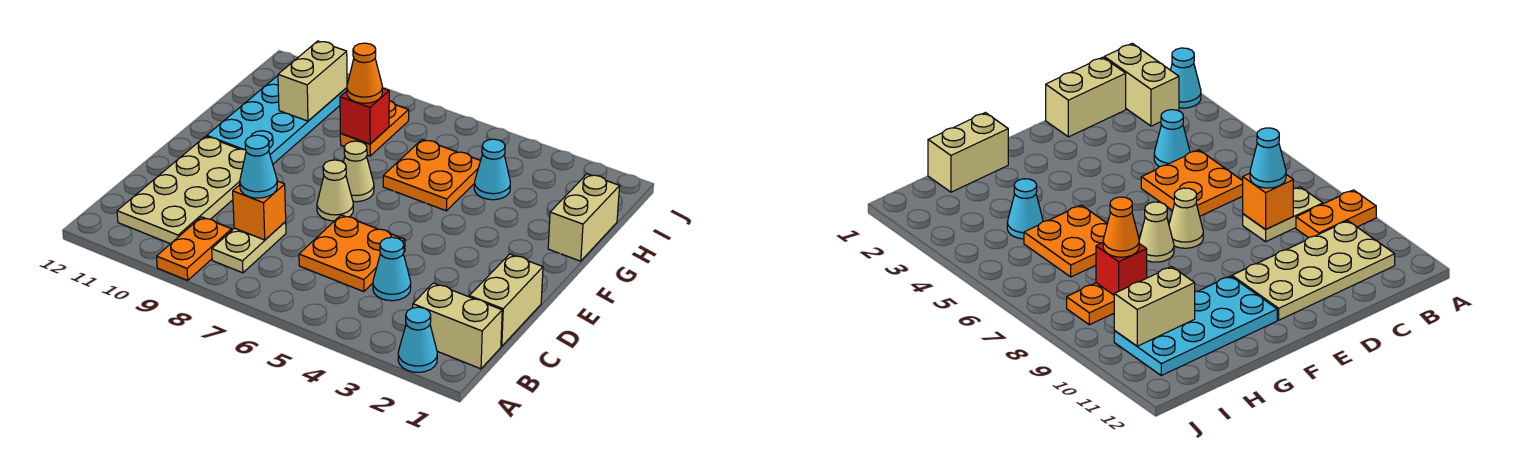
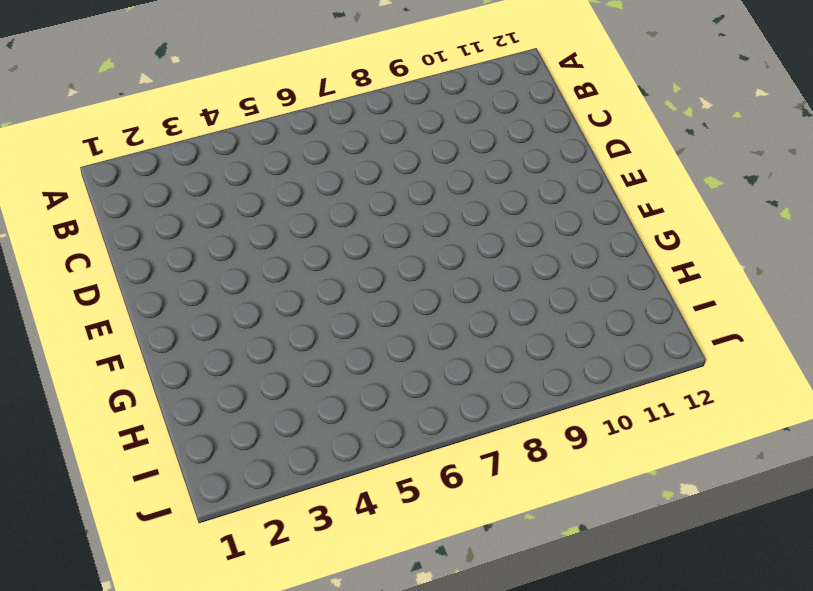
none -> cyan cone A2 level 1
none -> orange plate A9:B9 level 1
none -> tan brick B1:B2 level 1

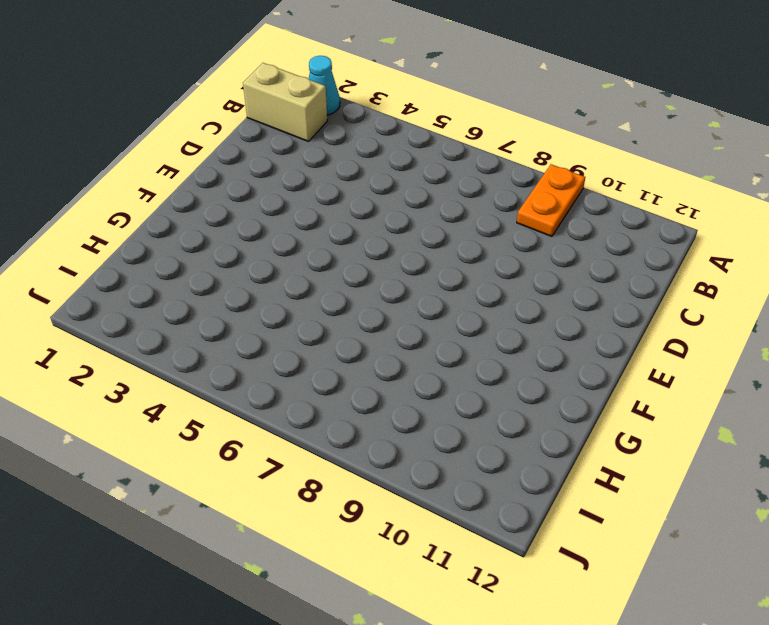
none -> tan plate B8:C8 level 1
none -> tan plate B10:E11 level 1
none -> tan brick C1:D1 level 1

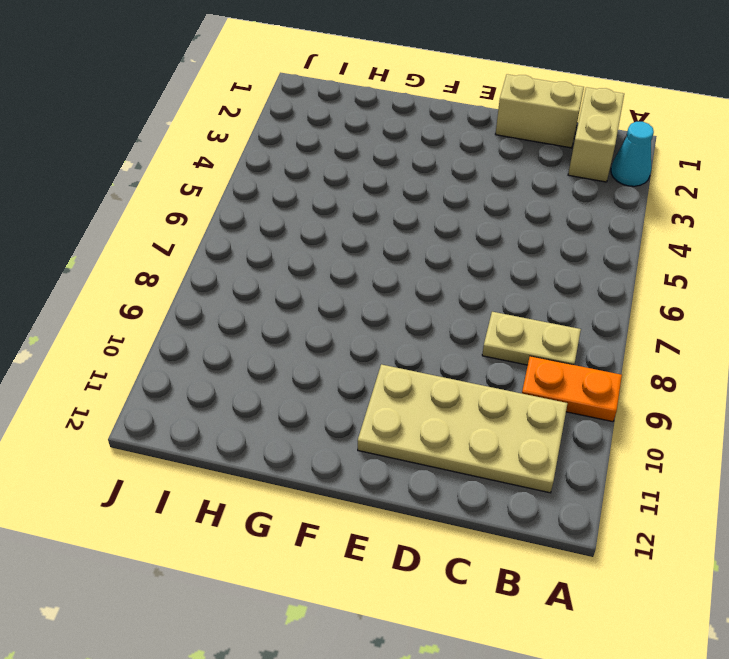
none -> cyan cone C4 level 1
none -> orange plate C5:D6 level 1
none -> tan cone E7 level 1

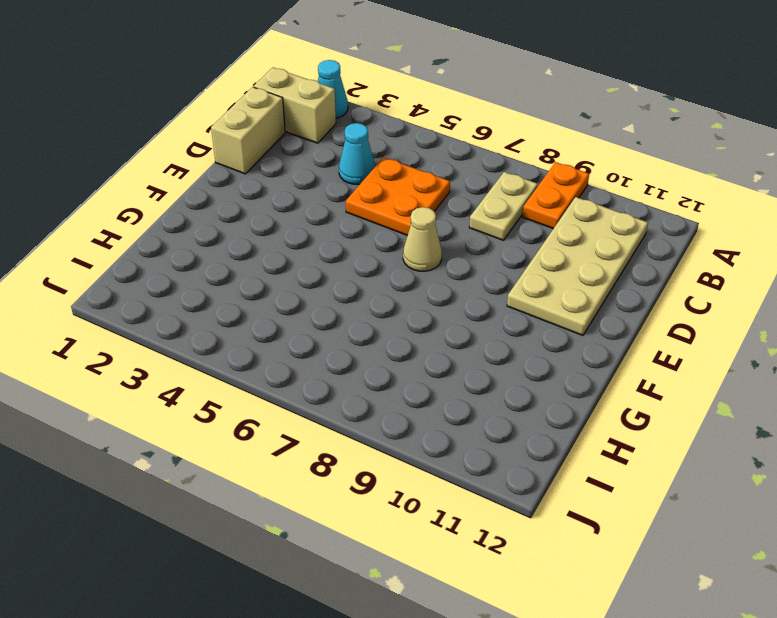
none -> tan cone F7 level 1
none -> cyan plate F10:I11 level 1
none -> tan brick G1:H1 level 1

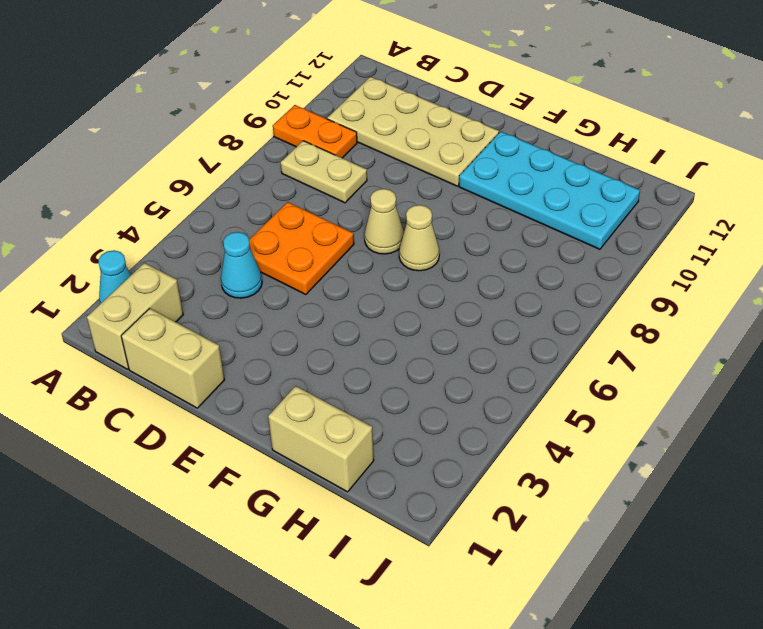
none -> orange plate G5:H6 level 1
none -> cyan cone H4 level 1
none -> orange plate H8:I8 level 1

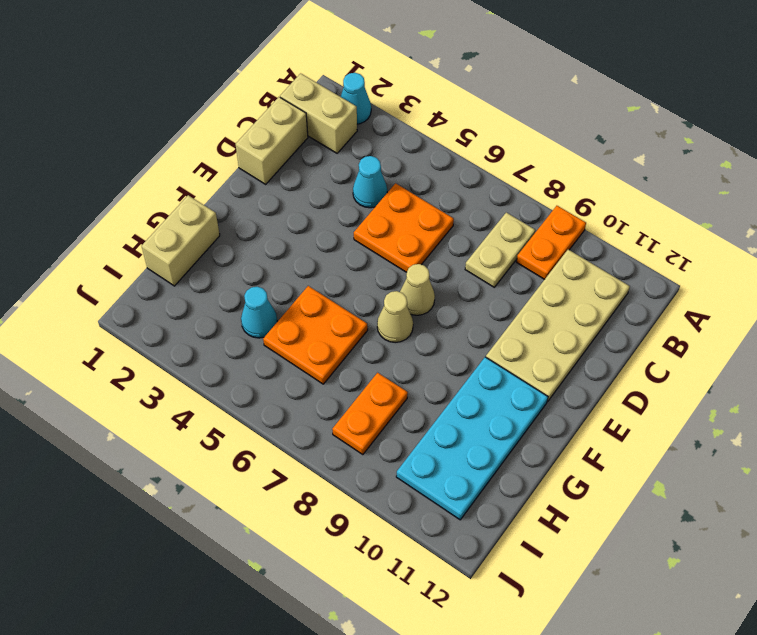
none -> orange brick C8 level 2
none -> red brick H8 level 2
none -> tan brick H10:I10 level 2

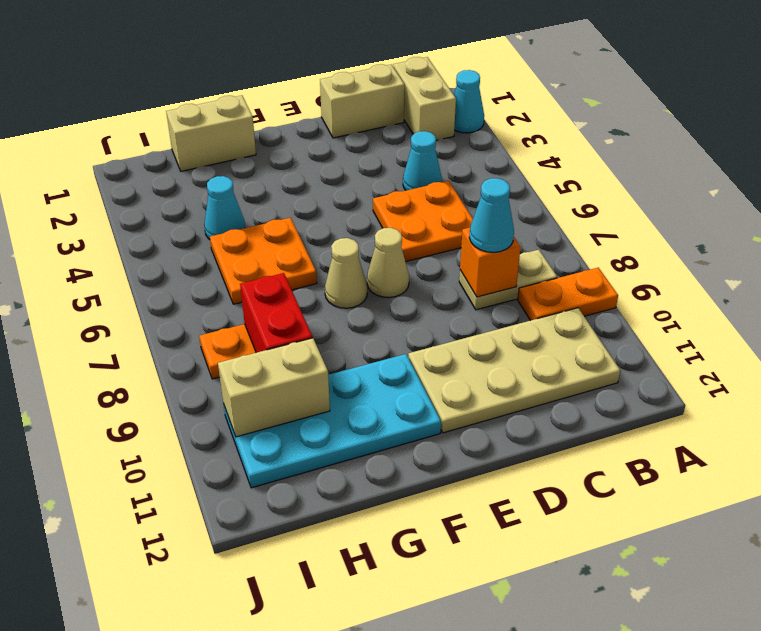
red brick H8:H9 level 2 -> red brick H8 level 2
none -> orange cone H8 level 3

